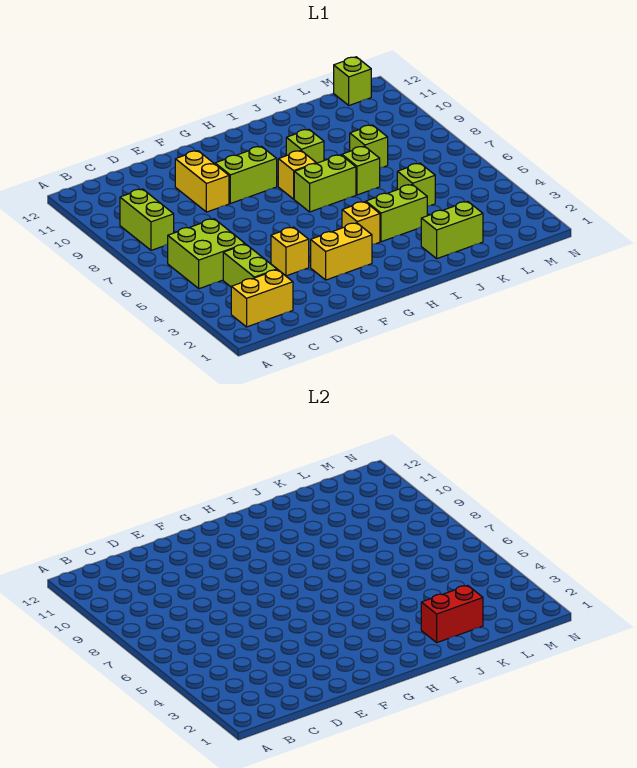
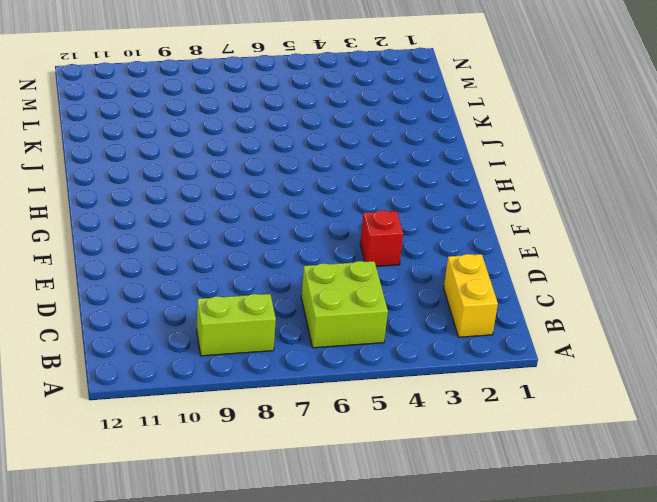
red brick E4 level 1 -> yellow brick E4 level 1
none -> lime brick C3:C4 level 1
none -> yellow brick E9:E10 level 1
none -> yellow brick F3:G3 level 1

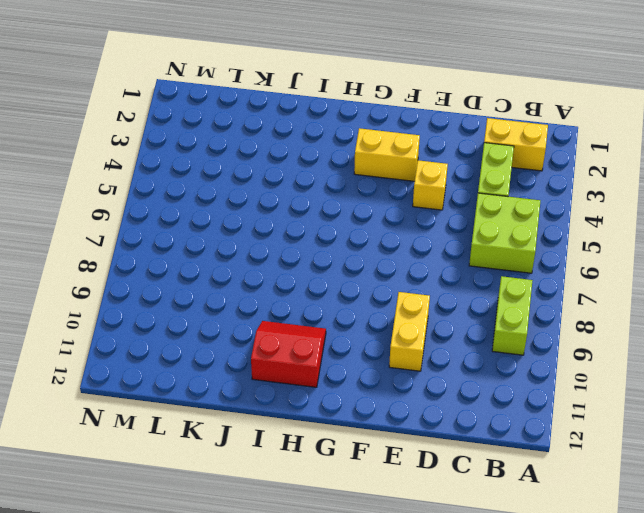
red slope H10:I11 level 1 top 11 -> none
none -> lime brick F9:G9 level 1
none -> yellow brick H4 level 1
none -> lime brick H7:I7 level 1

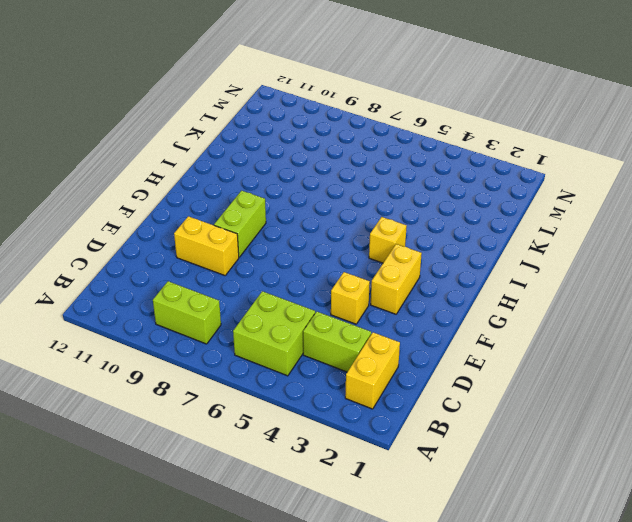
none -> lime brick H7:I7 level 1
none -> yellow brick H8 level 1
none -> lime brick I4:J4 level 1

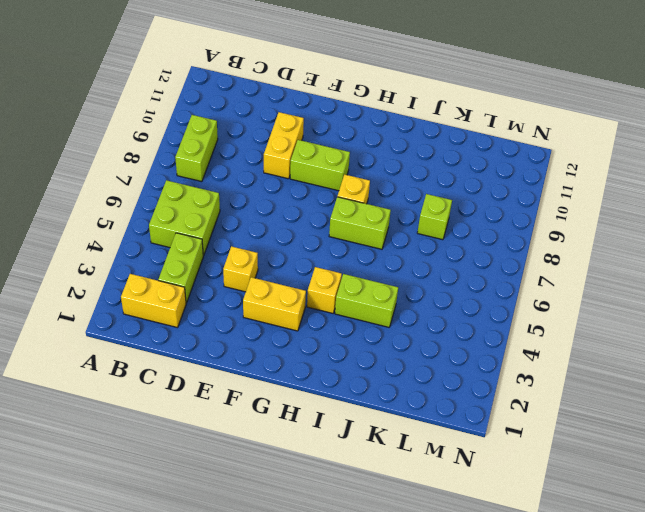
none -> lime brick I9 level 1
none -> lime brick J2:K2 level 1
none -> lime brick J7 level 1

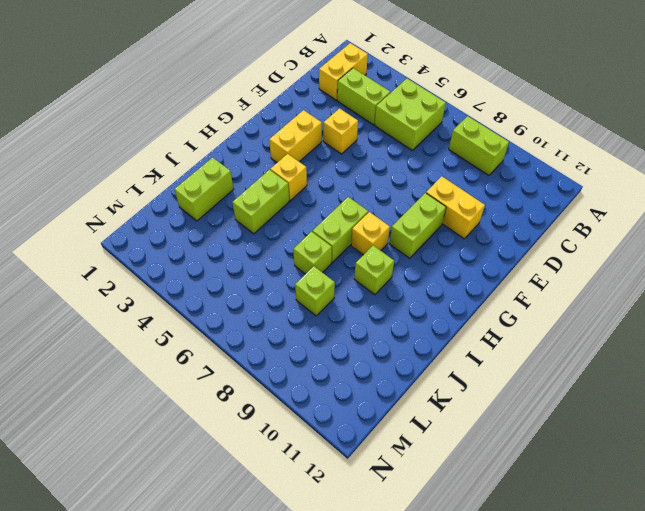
none -> lime brick K5 level 1
none -> lime brick M12 level 1
none -> red brick J2:K2 level 2

